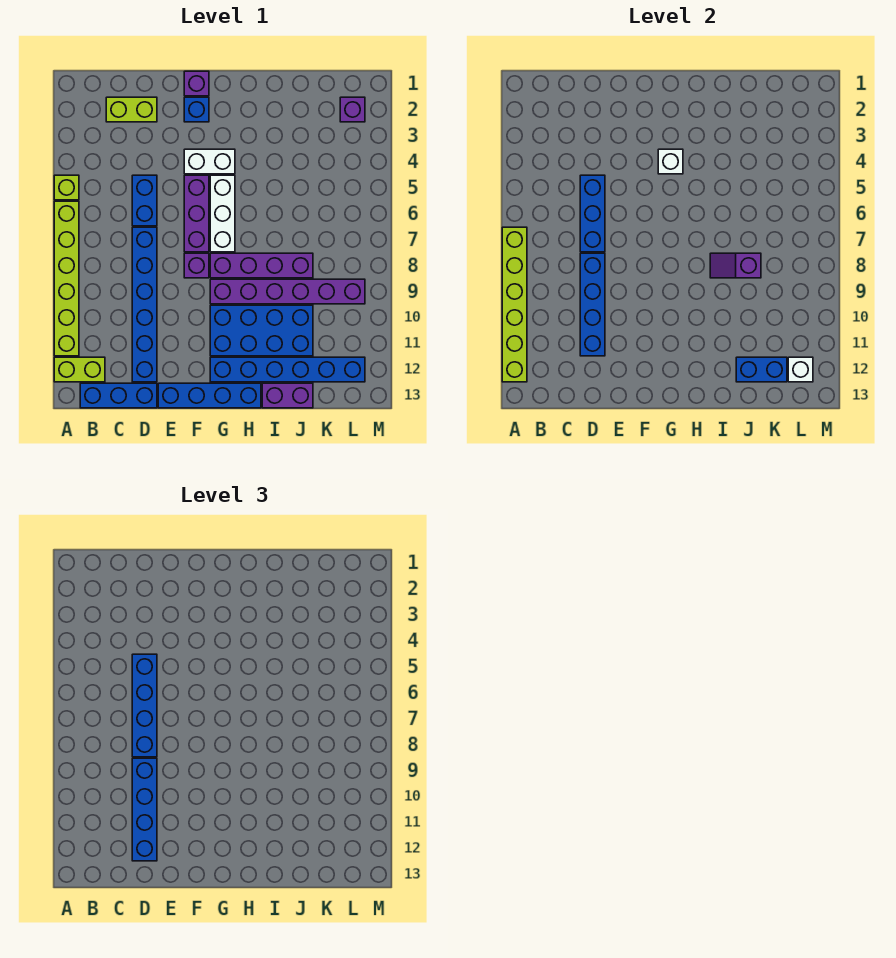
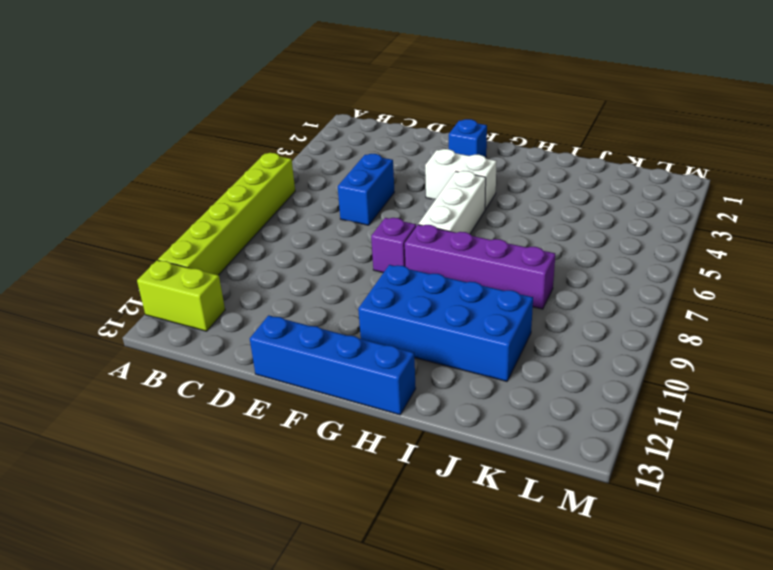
none -> lime brick A5 level 1
none -> blue brick B13:D13 level 1
none -> lime brick C2:D2 level 1

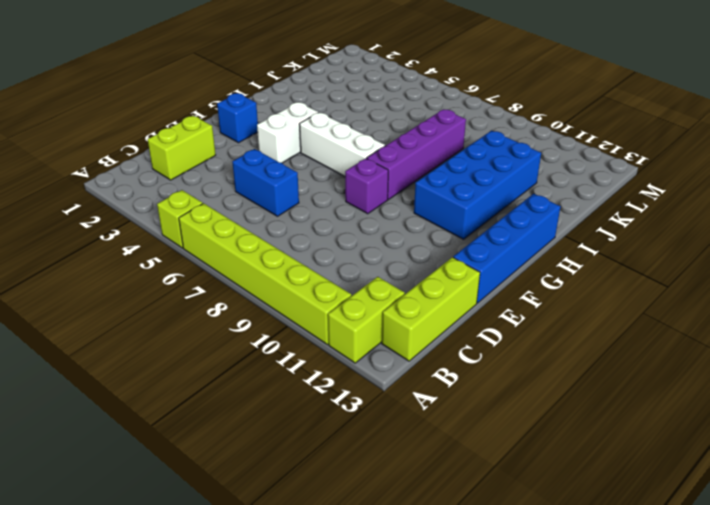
lime brick B13:D13 level 1 -> blue brick B13:D13 level 1
none -> blue brick D7:D12 level 1
none -> purple brick F1 level 1
none -> purple brick F5:F7 level 1

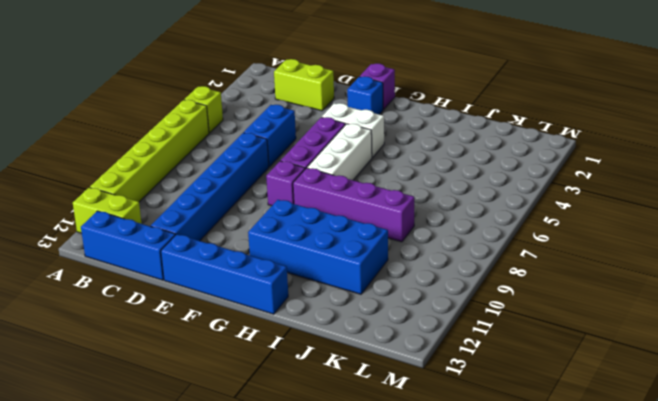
none -> purple brick G9:L9 level 1
none -> blue brick G12:L12 level 1
none -> purple brick I13:J13 level 1

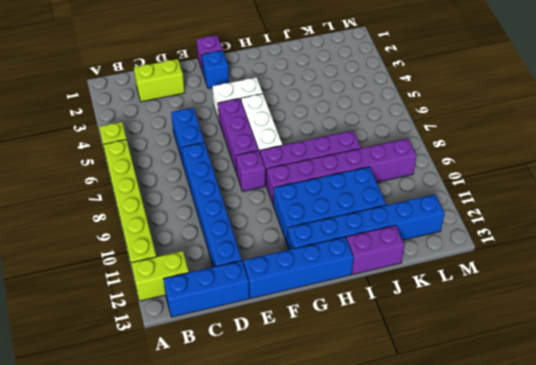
none -> purple brick L2 level 1
none -> lime brick A7:A12 level 2
none -> blue brick D5:D7 level 2

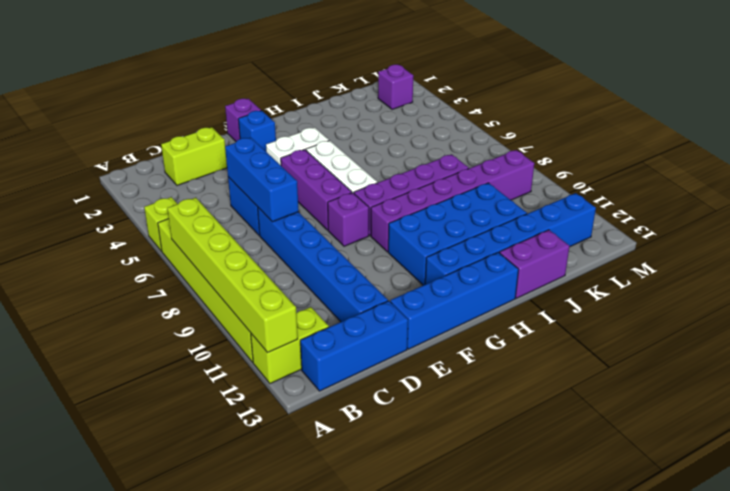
none -> blue brick D8:D11 level 2
none -> white brick G4 level 2
none -> purple slope I8:J8 level 2 top J

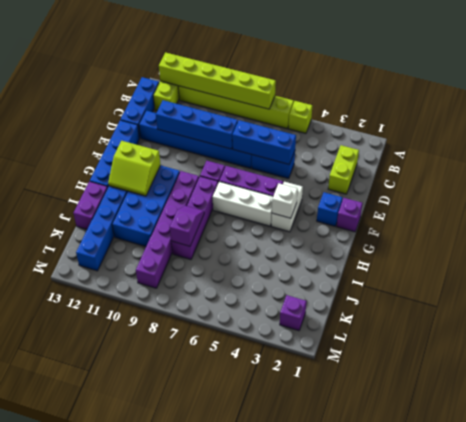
lime slope G11:H12 level 2 top G -> none
none -> blue brick J12:K12 level 2
none -> white brick L12 level 2
none -> blue brick D5:D8 level 3

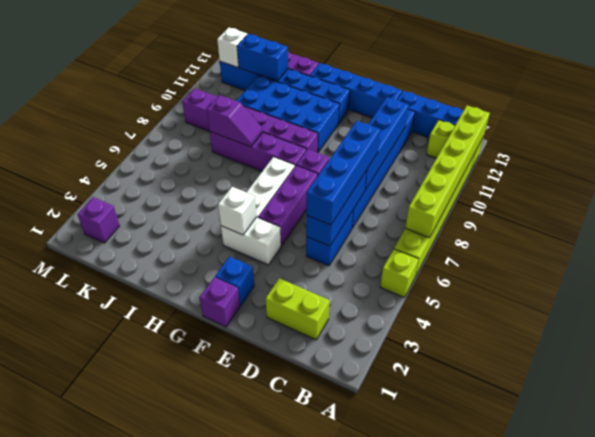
none -> blue brick D9:D12 level 3

